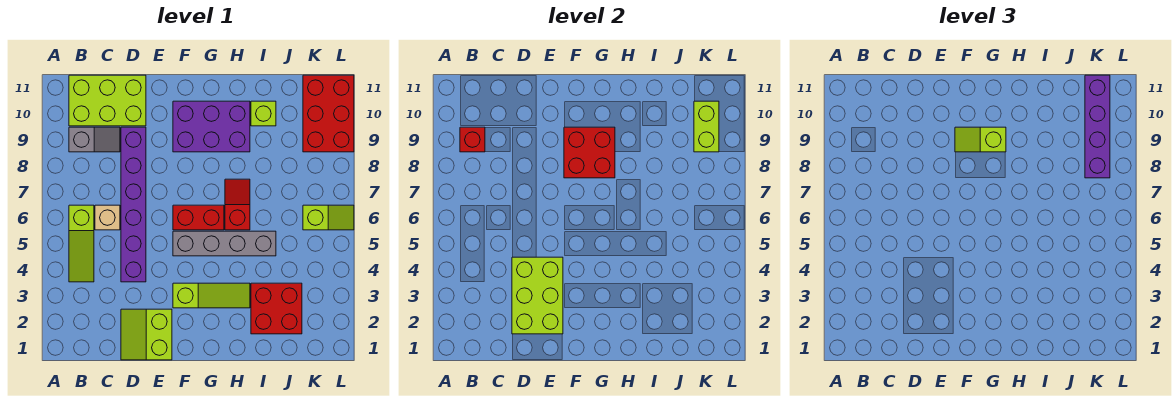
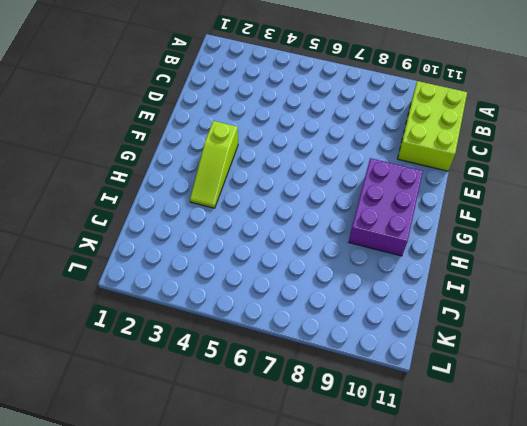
none -> lime slope B4:B6 level 1 top 6
none -> grey slope B9:C9 level 1 top B
none -> tan brick C6 level 1

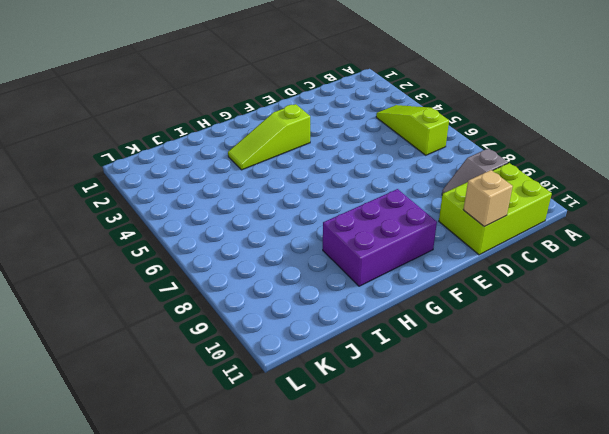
tan brick D11 level 2 -> tan brick C6 level 1
none -> lime slope D1:E2 level 1 top E
none -> purple brick D4:D9 level 1
none -> grey brick F5:I5 level 1

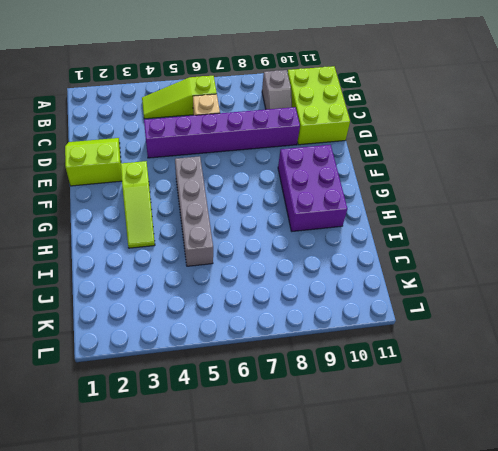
none -> red brick F6:G6 level 1
none -> red slope H6:H7 level 1 top 6
none -> red brick I2:J3 level 1

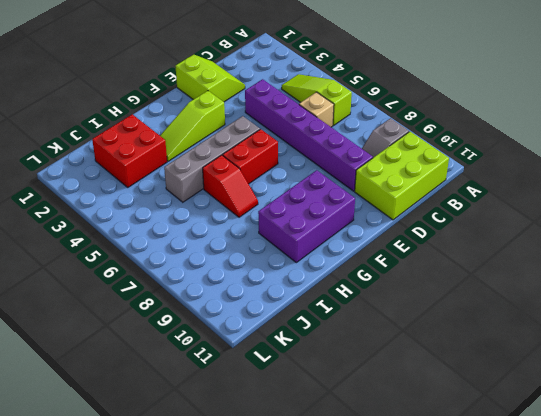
none -> lime brick I10 level 1
none -> lime slope K6:L6 level 1 top K
none -> red brick K9:L11 level 1

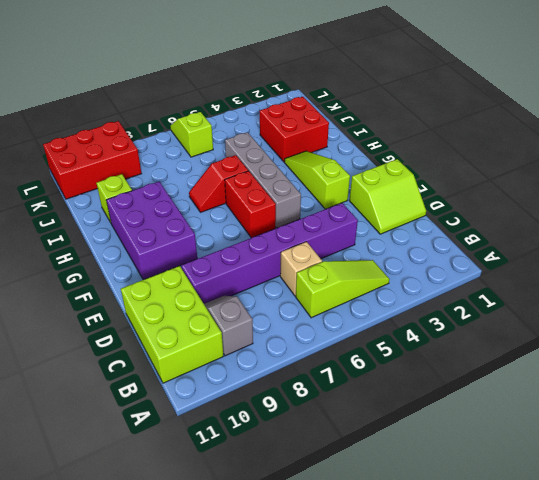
none -> red brick B9 level 2
none -> lime brick D2:E4 level 2
none -> red brick F8:G9 level 2

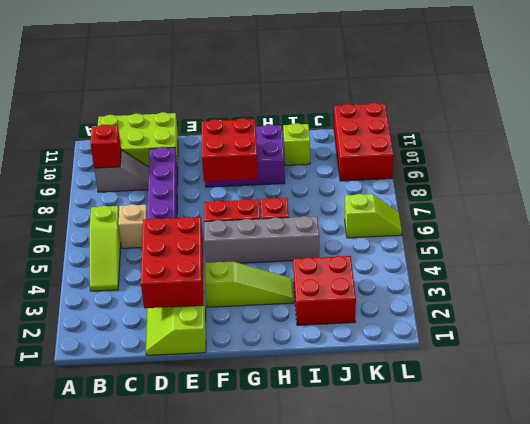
red brick D2:E4 level 2 -> lime brick D2:E4 level 2
none -> lime brick K9:K10 level 2
none -> lime slope F9:G9 level 3 top G
none -> purple brick K8:K11 level 3

